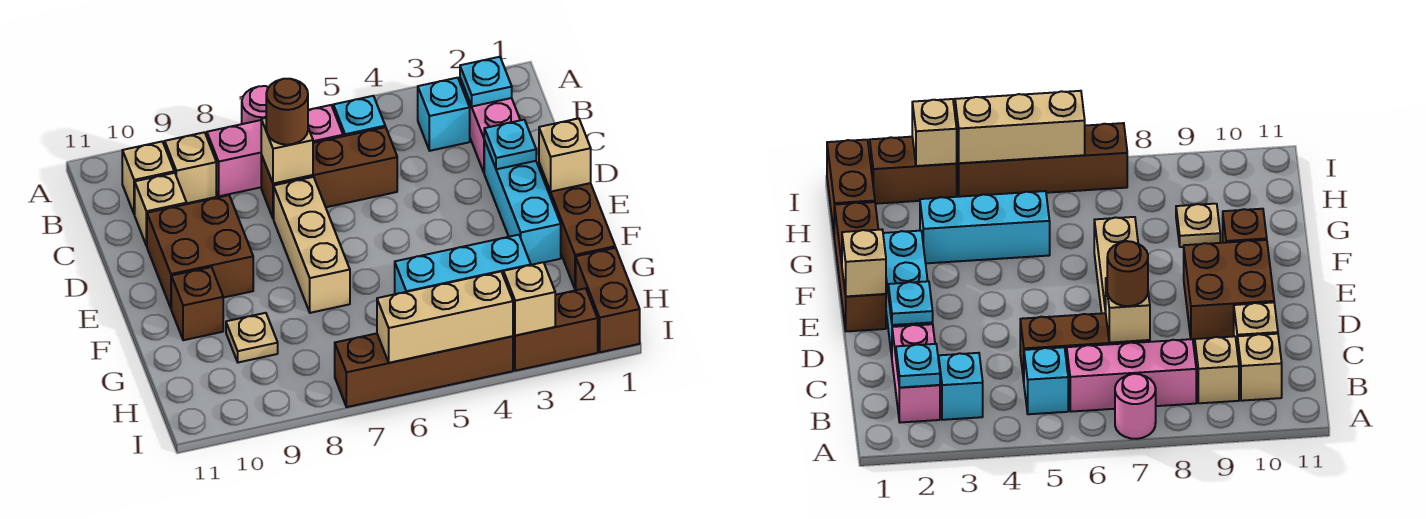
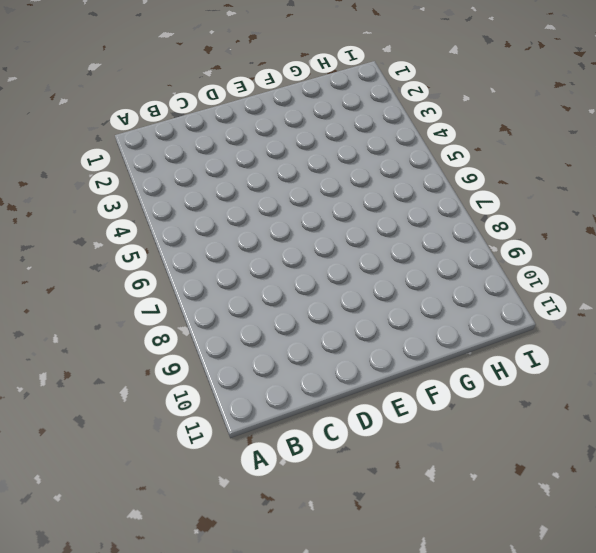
none -> pink round brick A7 level 1
none -> pink brick B2:C2 level 1
none -> cyan brick B3 level 1

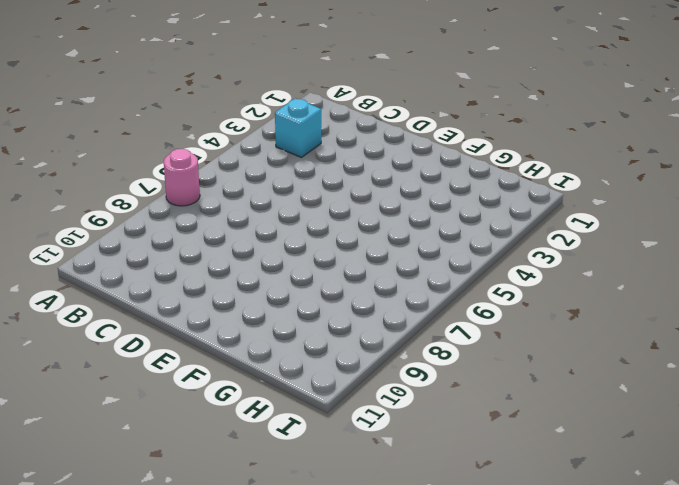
none -> pink brick B2:C2 level 1
none -> cyan brick B5 level 1
none -> pink brick B6:B8 level 1

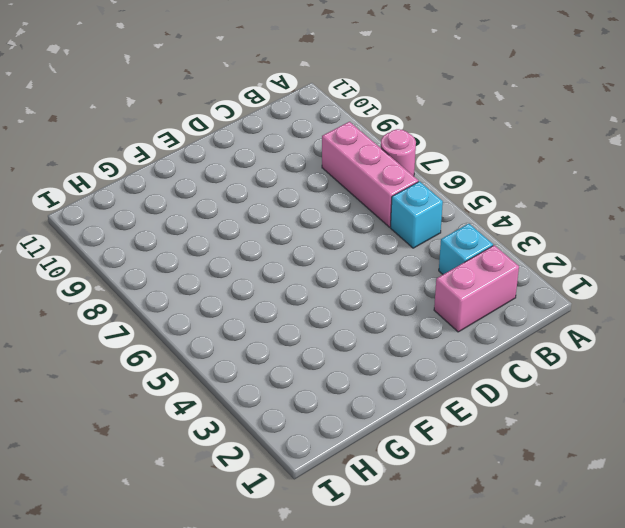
none -> tan brick B9 level 1
none -> tan brick B10 level 1
none -> brown brick C5:C7 level 1

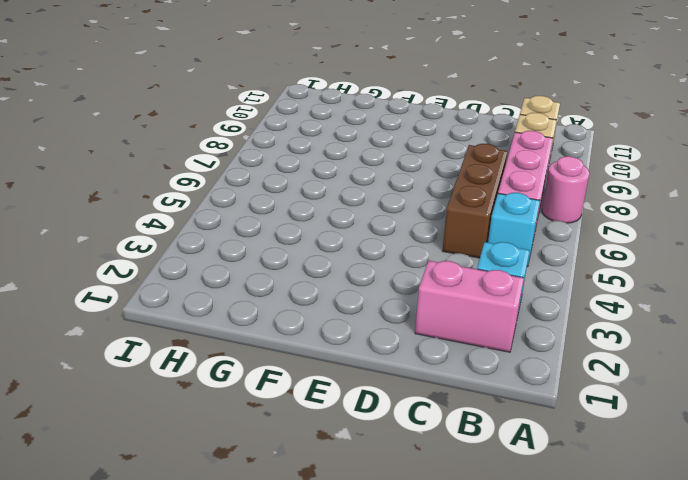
none -> tan brick C10 level 1
none -> cyan brick D2:F2 level 1
none -> tan brick D7:F7 level 1

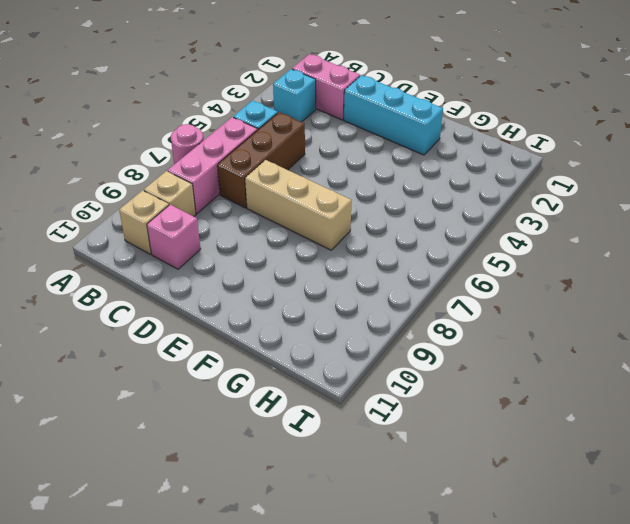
pink brick C10 level 1 -> tan brick C10 level 1
none -> brown brick D9:E10 level 1
none -> brown brick E1:G1 level 1
none -> brown brick F10 level 1

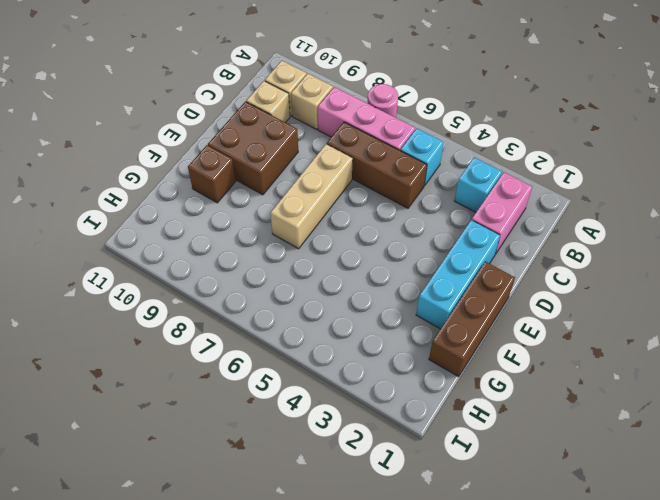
none -> cyan brick G3:G5 level 1
none -> tan plate G9 level 1
none -> brown brick H1:I1 level 1

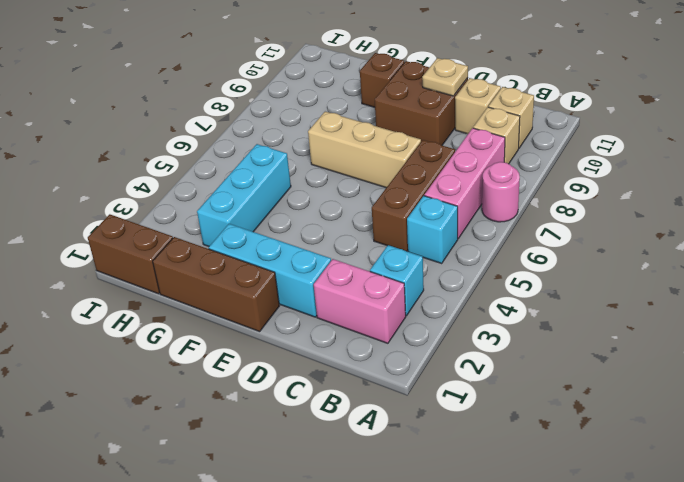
tan plate D10 level 2 -> tan plate G9 level 1
none -> brown brick I2:I3 level 1
none -> brown brick I4:I7 level 1
none -> cyan plate B2 level 2

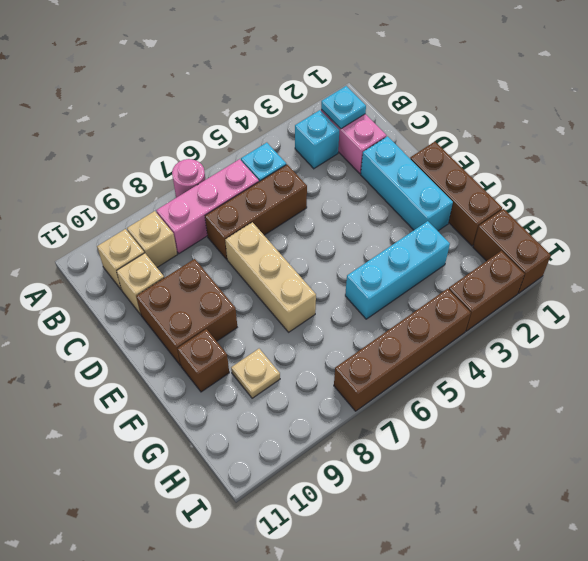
none -> tan brick C7 level 2
none -> cyan plate D2 level 2
none -> tan brick E1 level 2

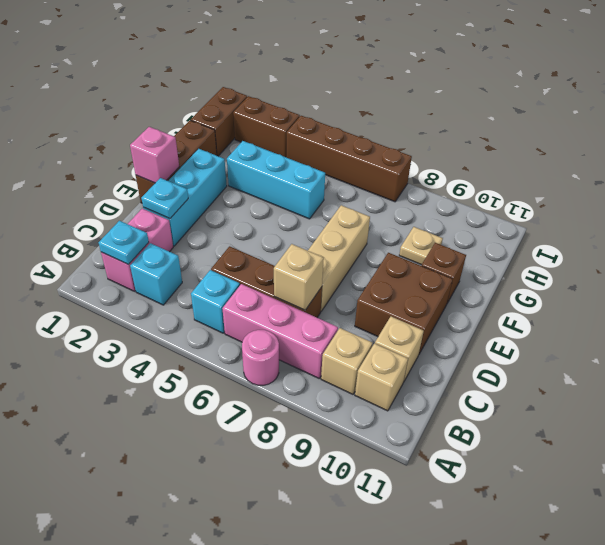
pink brick E1 level 2 -> tan brick E1 level 2
none -> tan brick I3 level 2
none -> tan brick I4:I6 level 2
none -> brown round brick C7 level 3

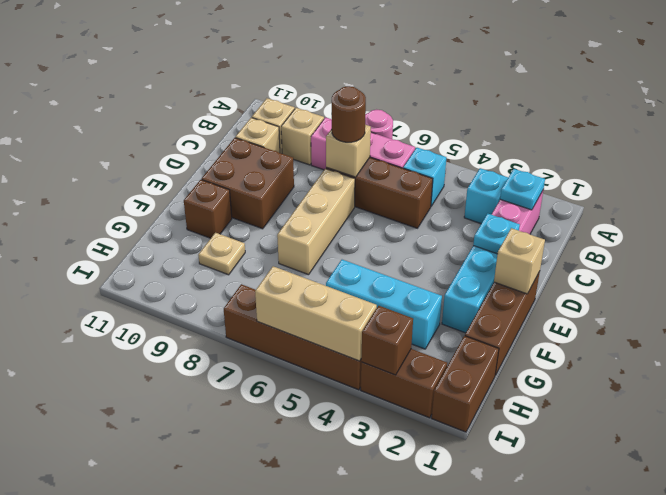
brown brick I3 level 2 -> tan brick I3 level 2

